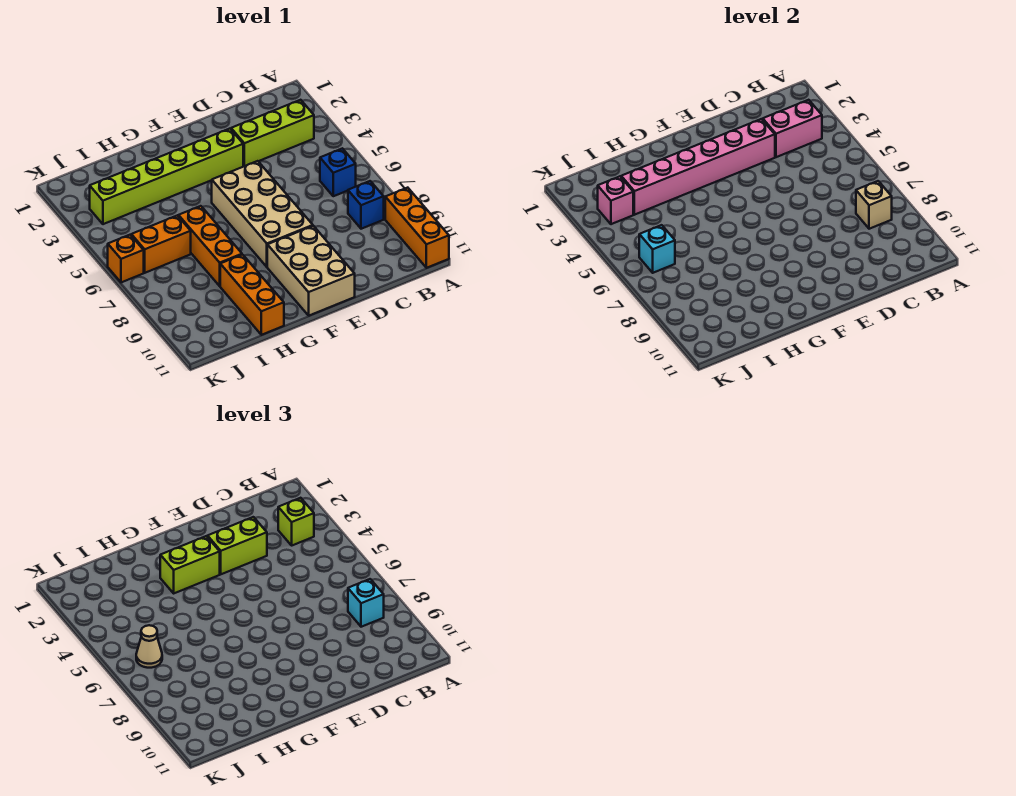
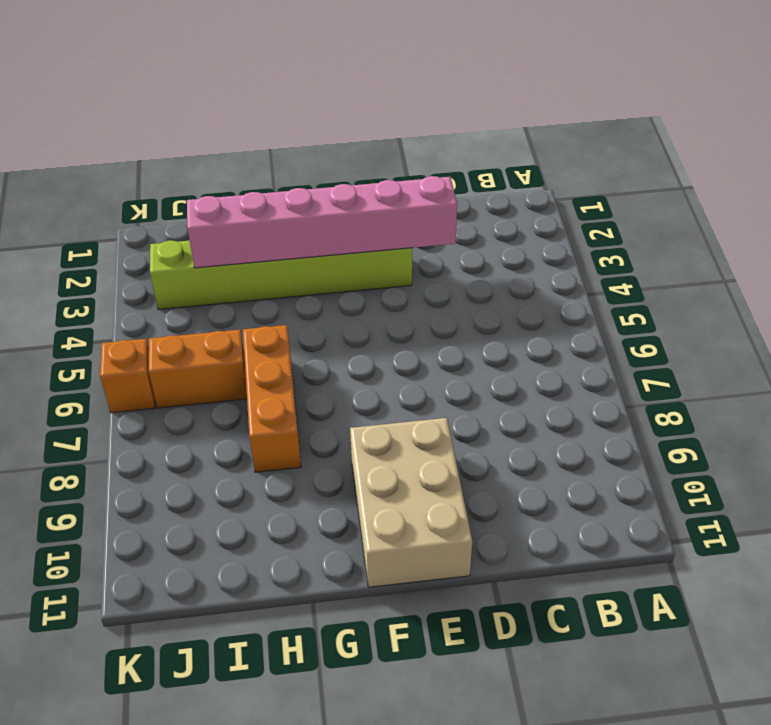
none -> orange brick A9:A11 level 1
none -> lime brick B3:D3 level 1
none -> blue brick B6 level 1

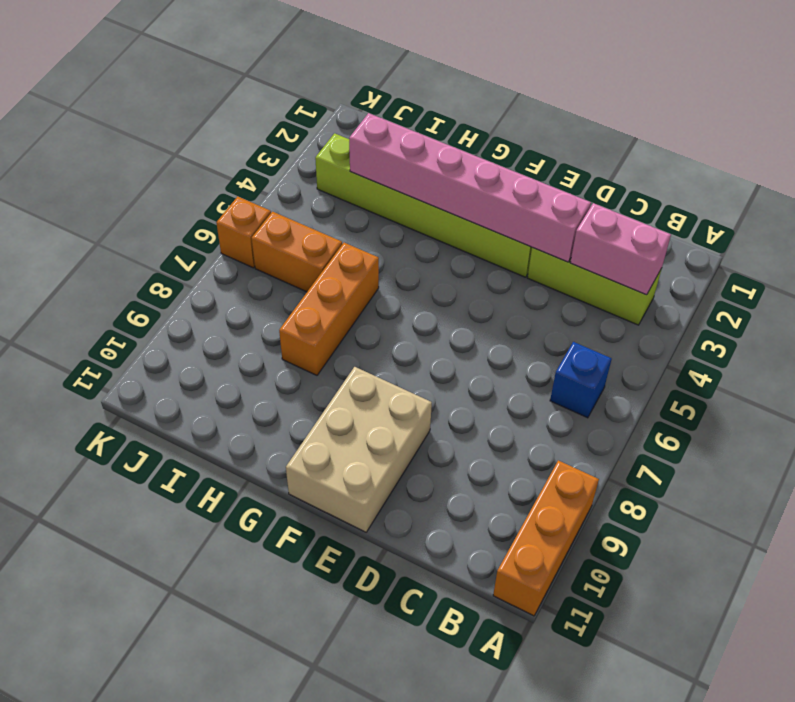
none -> blue brick B8 level 1
none -> tan brick E5:F8 level 1
none -> orange brick H9:H11 level 1

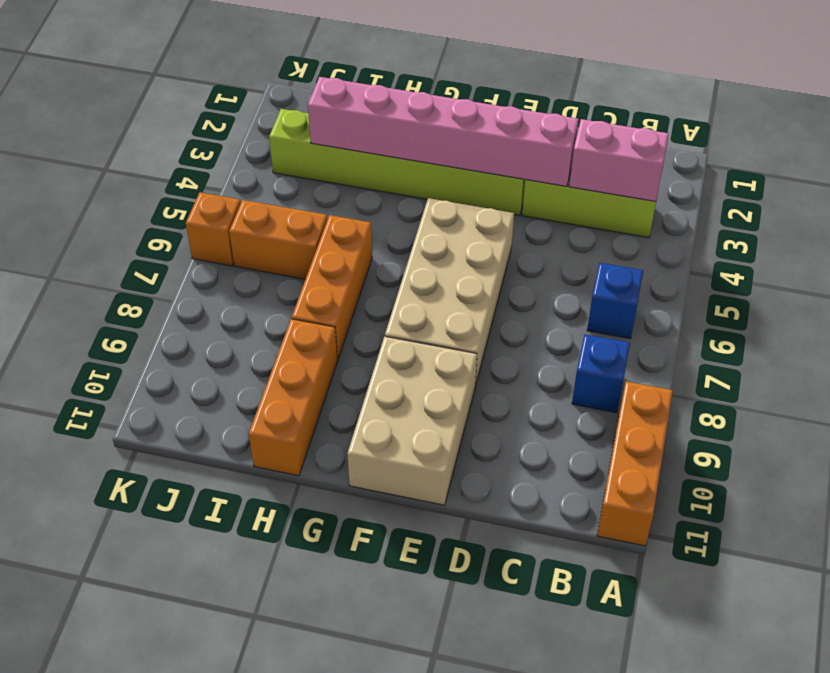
none -> tan brick B8 level 2
none -> pink brick J3 level 2
none -> cyan brick J6 level 2

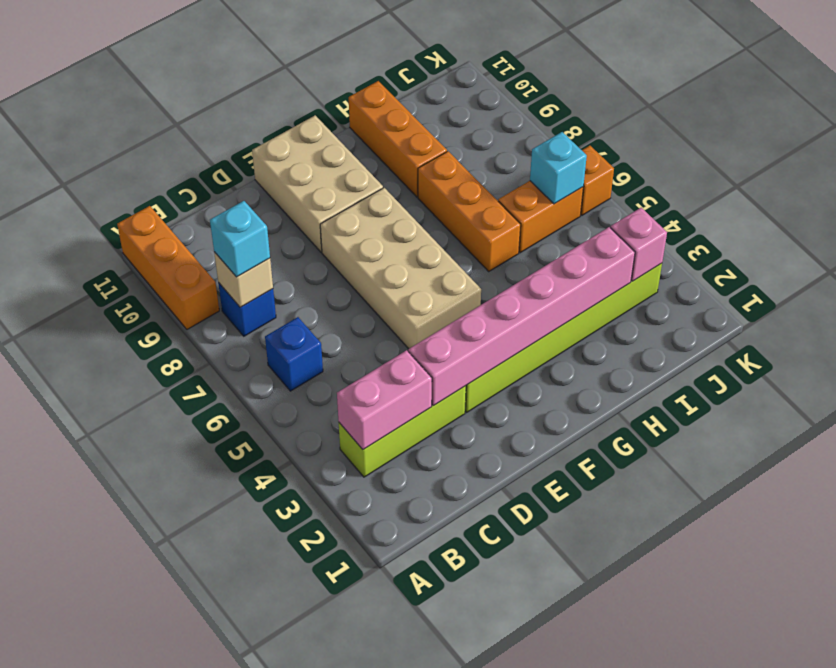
none -> lime brick B3 level 3
none -> lime brick D3:E3 level 3
none -> lime brick F3:G3 level 3

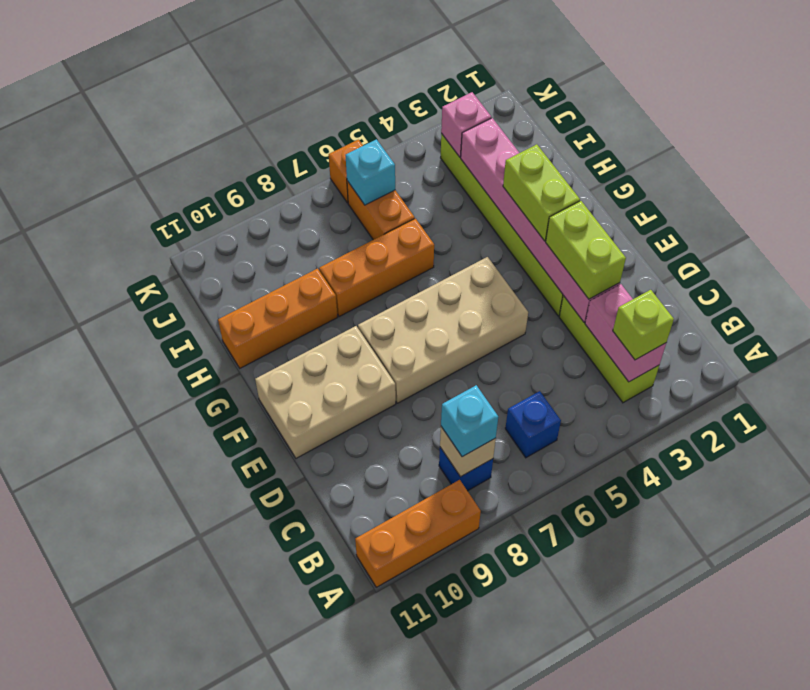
none -> tan cone J6 level 3

